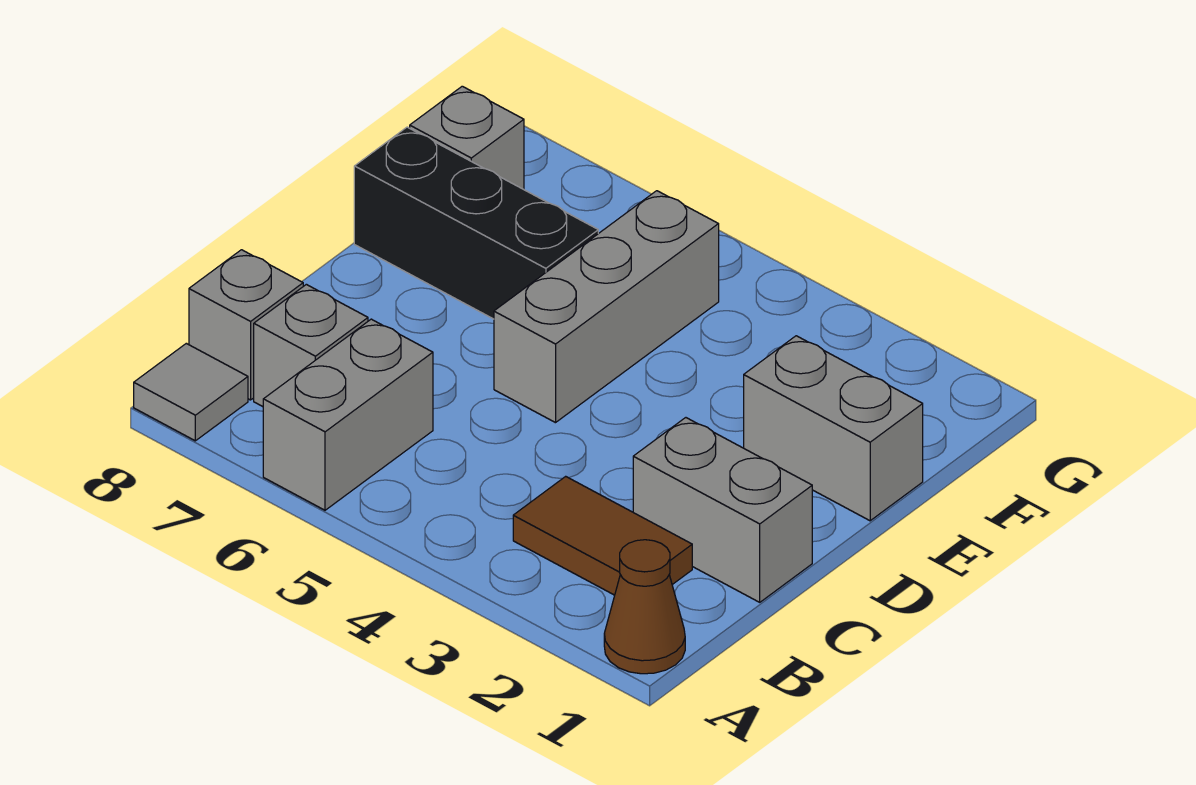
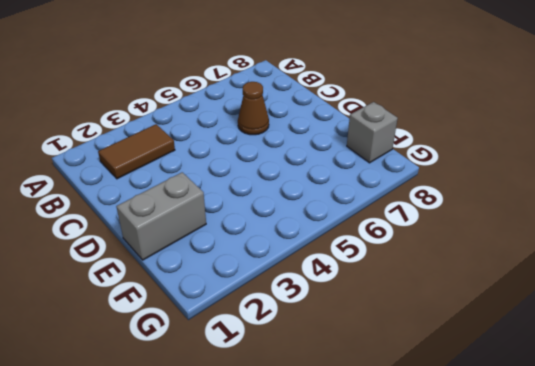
brown cone C6 level 1 -> brown cone A1 level 1
none -> grey brick A6:B6 level 1
none -> grey tile A8 level 1

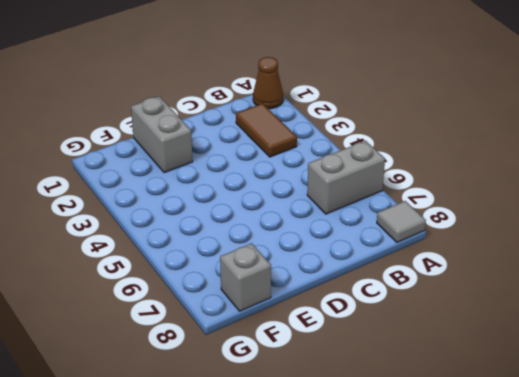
none -> grey brick B7 level 1
none -> grey brick B8 level 1

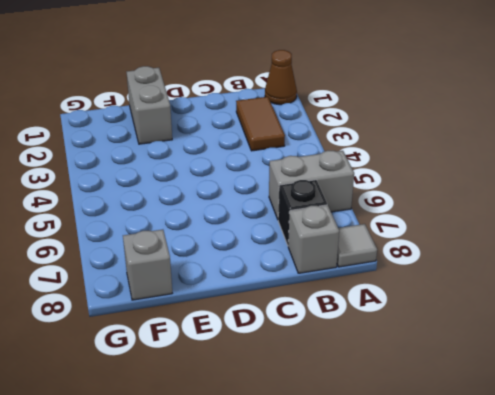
black brick B7 level 1 -> grey brick B7 level 1
none -> grey brick C1:C2 level 1
none -> grey brick D5:F5 level 1

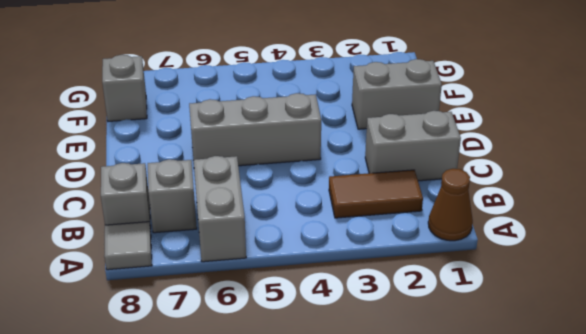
grey brick D4:D6 level 1 -> grey brick D5:F5 level 1
none -> black brick E6:E8 level 1

